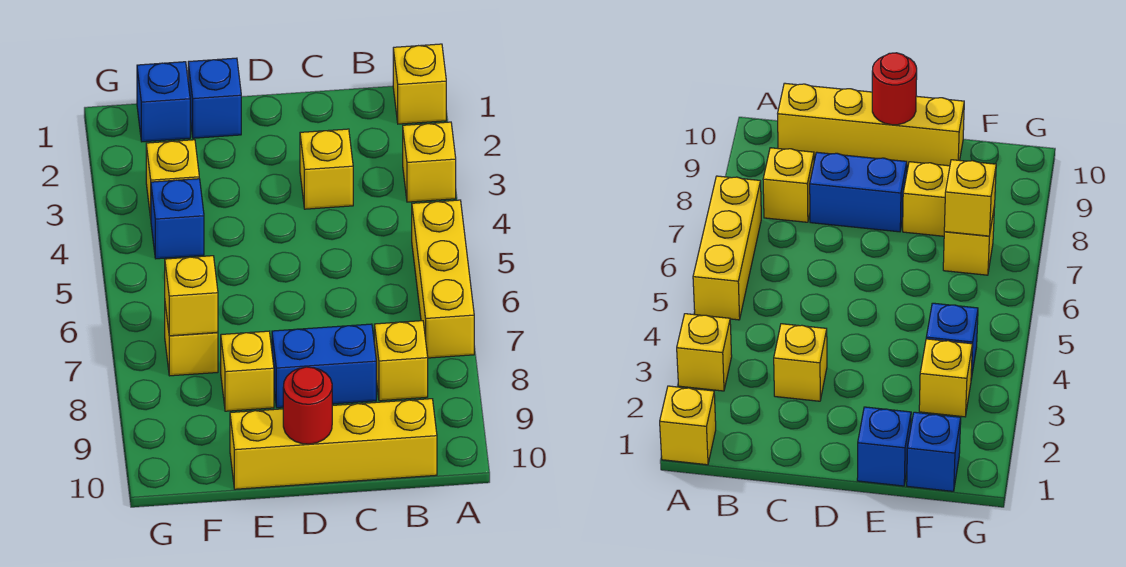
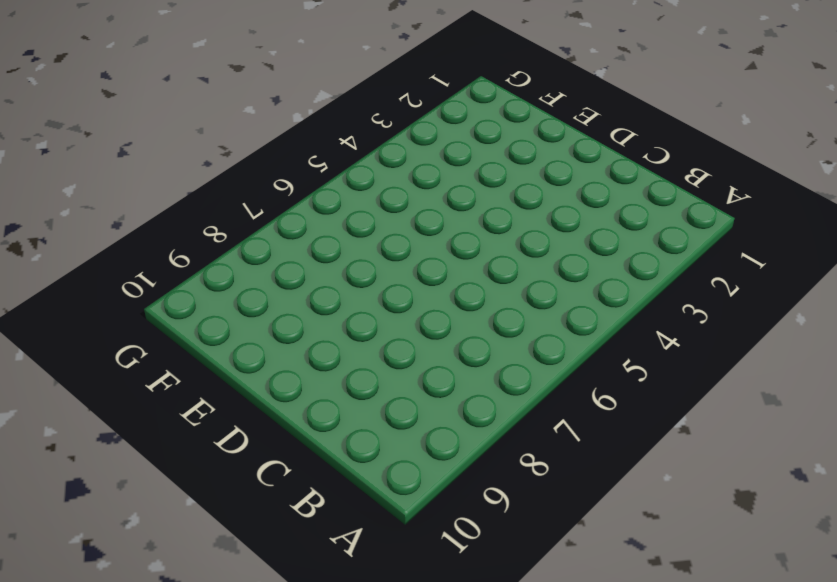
none -> yellow brick A1 level 1
none -> yellow brick A3 level 1
none -> yellow brick A5:A7 level 1

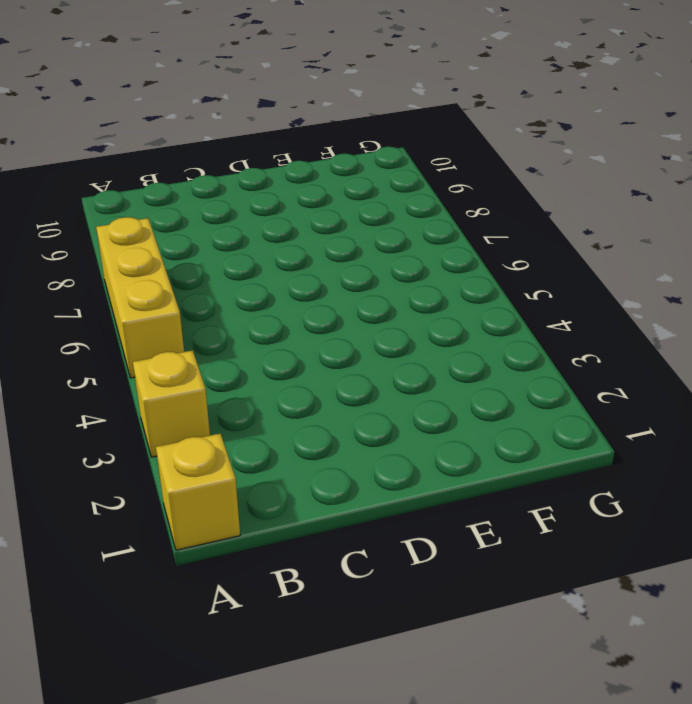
none -> yellow brick B8 level 1
none -> yellow brick B10:E10 level 1
none -> yellow brick C3 level 1

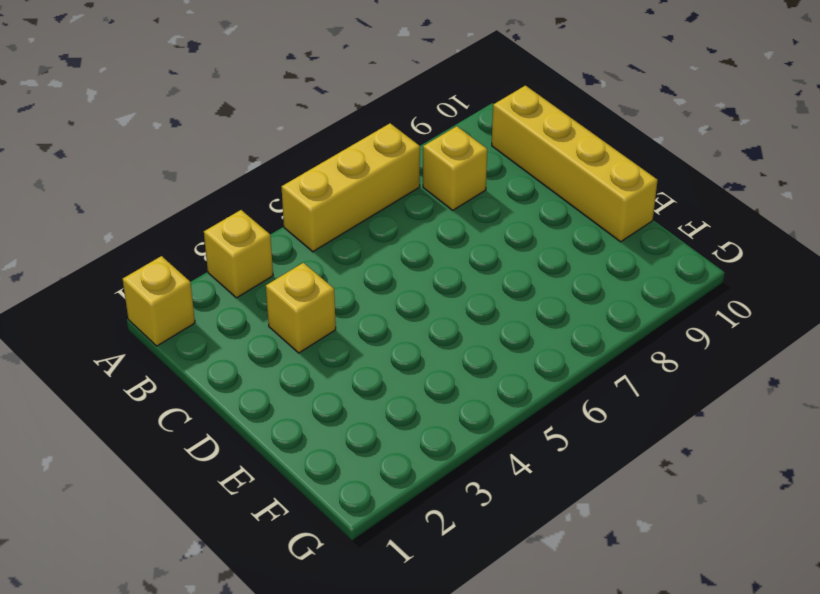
none -> blue brick C8:D8 level 1
none -> blue brick E1 level 1
none -> yellow brick E8 level 1

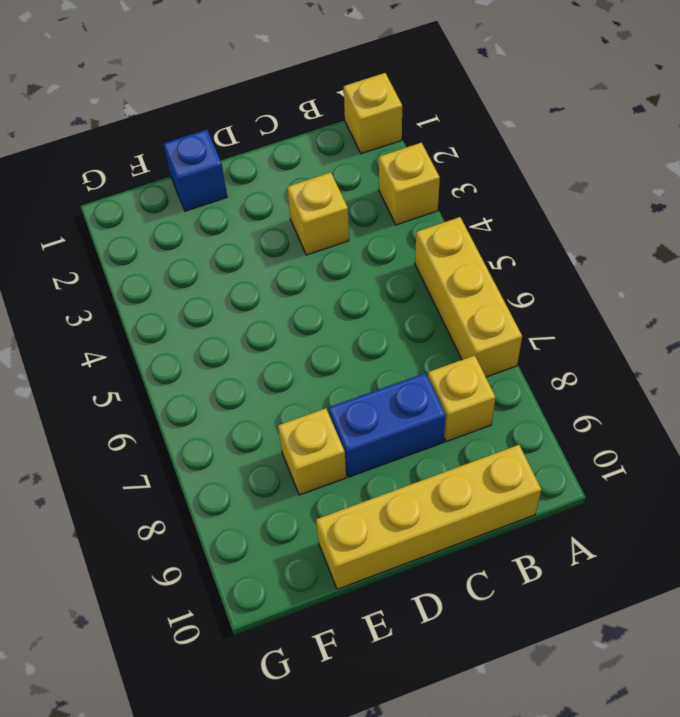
none -> blue brick F1 level 1
none -> yellow brick F3 level 1
none -> blue brick F4 level 1

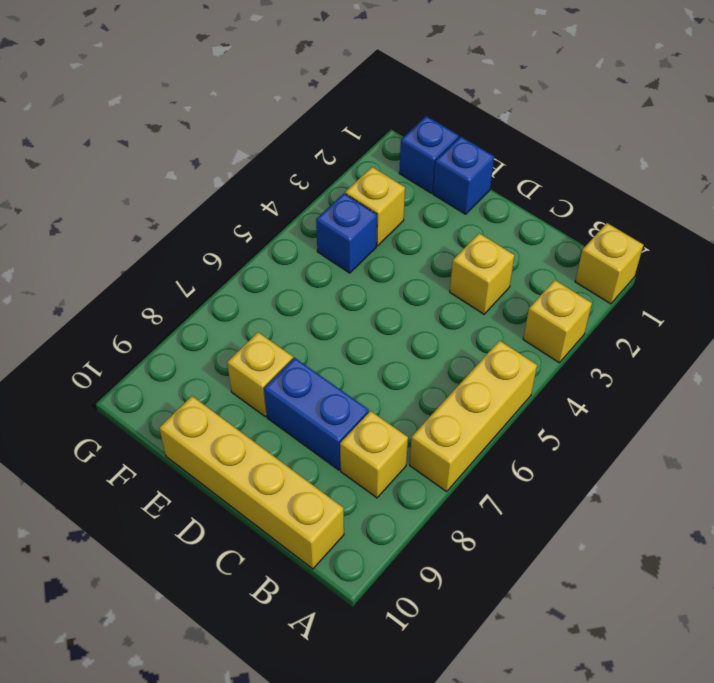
none -> yellow brick F7 level 1
none -> red round brick D10 level 2
none -> yellow brick F7 level 2

